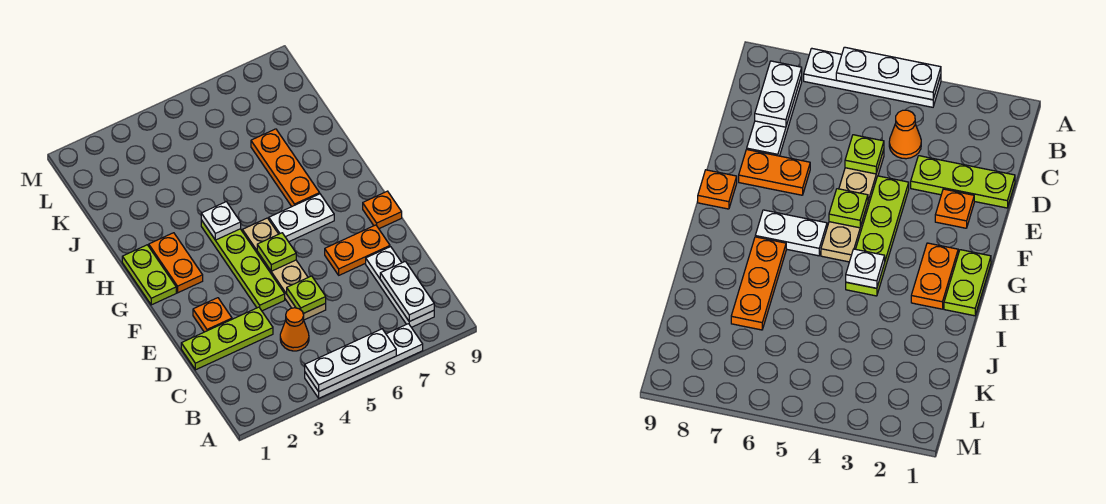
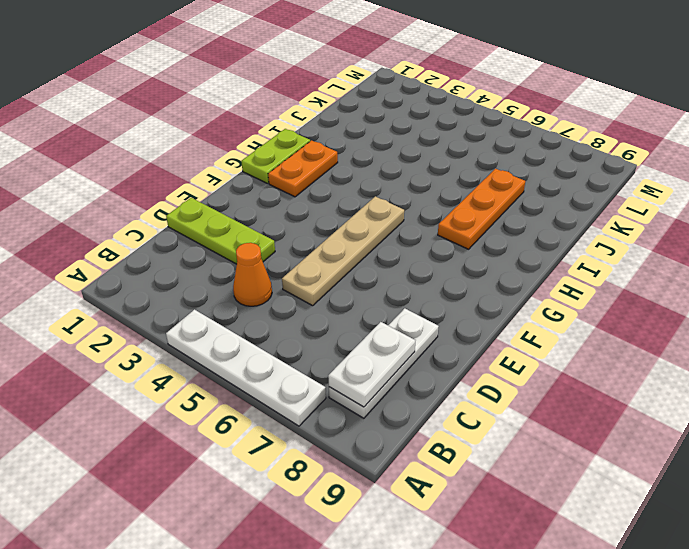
none -> orange plate E2 level 1
none -> lime plate E4:H4 level 1
none -> orange plate E7:E8 level 1

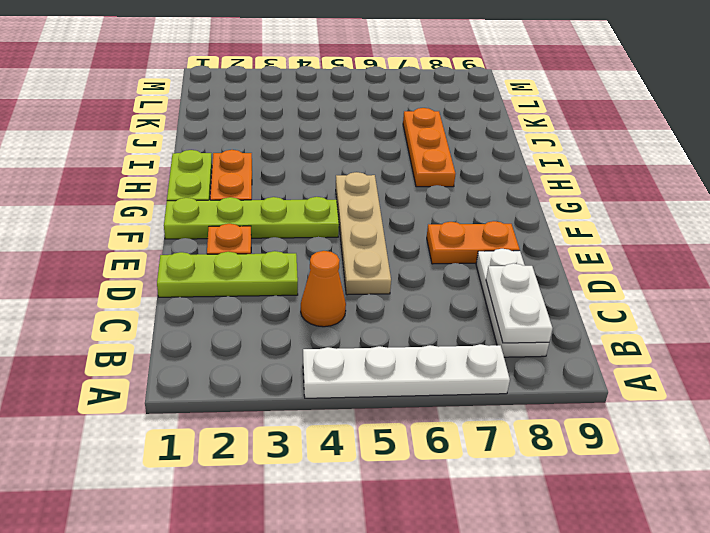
lime plate F1:F4 level 1 -> lime plate E4:H4 level 1
none -> orange plate F9 level 1
none -> white plate G6:G7 level 1
none -> white plate A4:A6 level 2

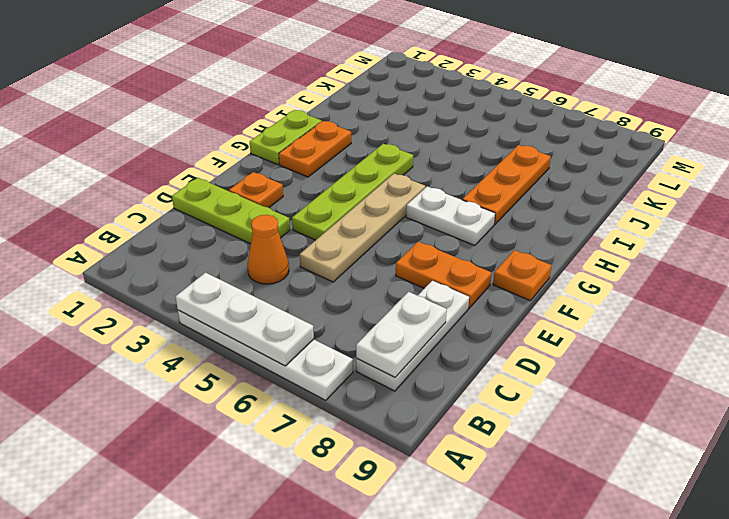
none -> lime plate D5 level 2
none -> lime plate F5 level 2
none -> white plate H4 level 2

